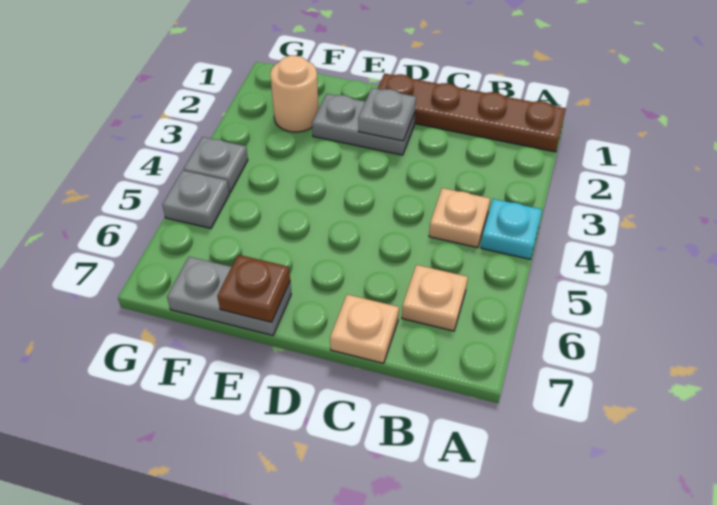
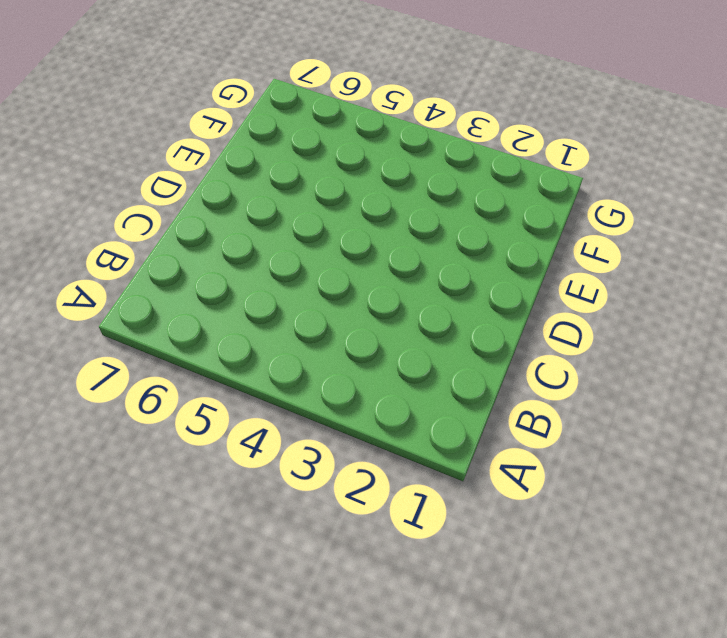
none -> brown plate A1:D1 level 1
none -> cyan plate A4 level 1
none -> tan plate B4 level 1

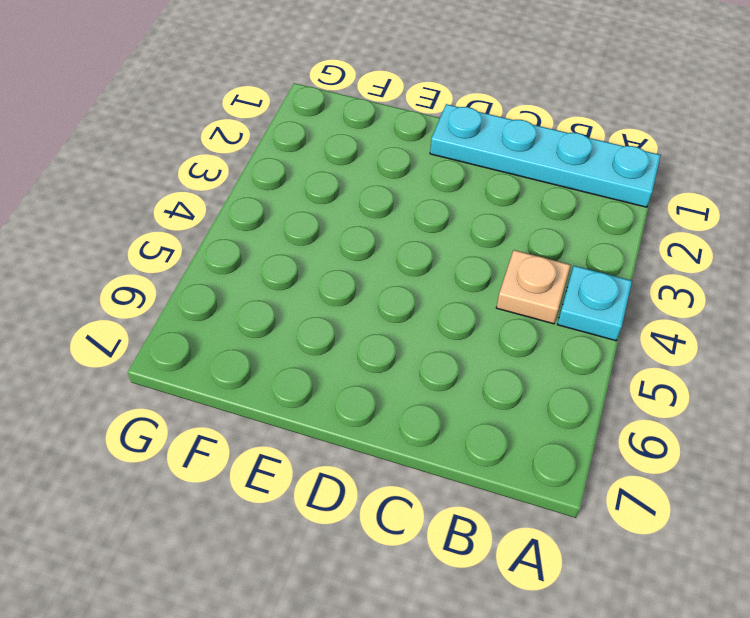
cyan plate A1:D1 level 1 -> brown plate A1:D1 level 1
none -> tan plate B6 level 1
none -> tan plate C7 level 1
none -> grey plate D2:E2 level 1

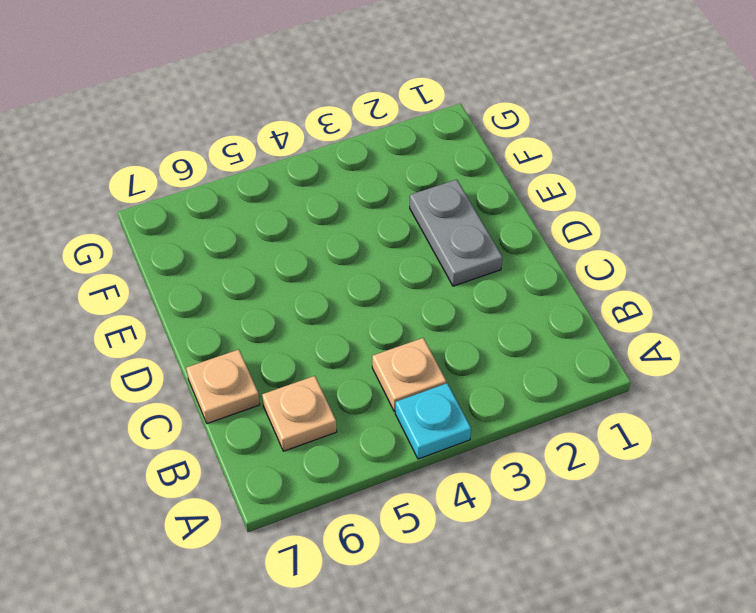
none -> brown plate A1:D1 level 1
none -> grey plate E7:F7 level 1
none -> tan round brick F2 level 1

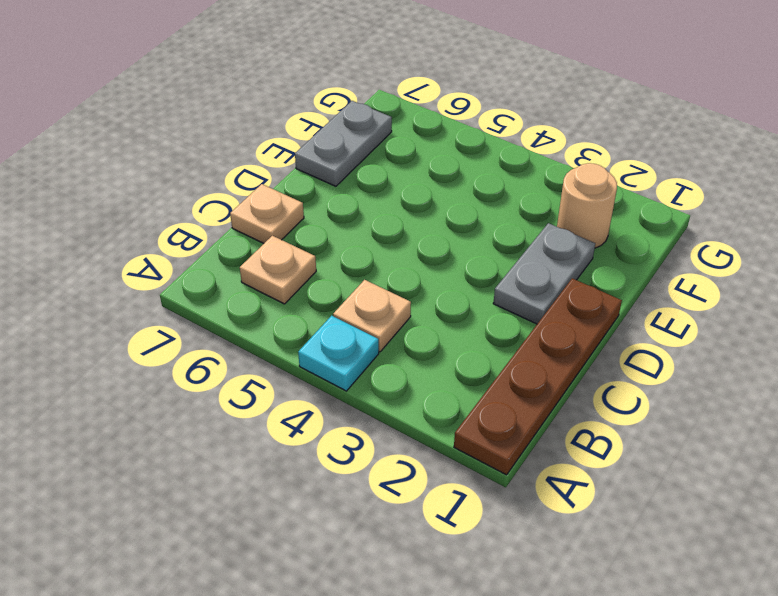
none -> grey plate G4 level 1
none -> grey plate G5 level 1
none -> grey plate D2 level 2

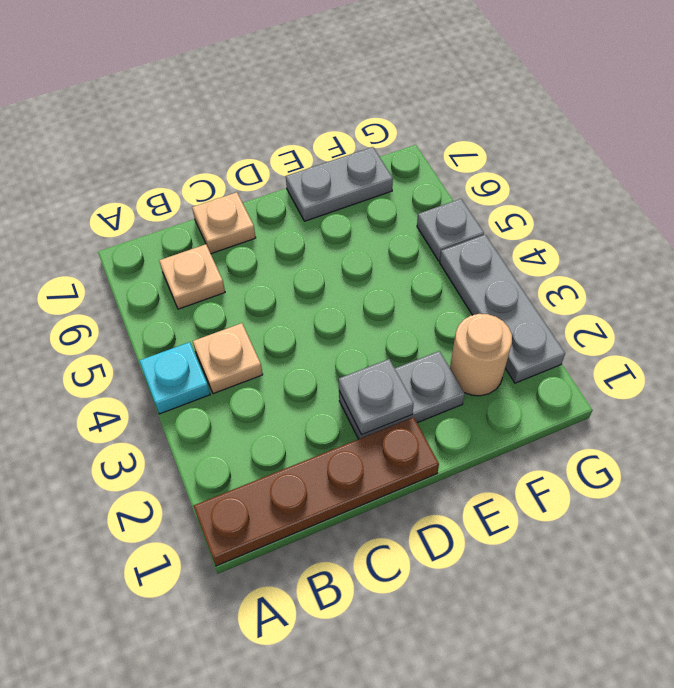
grey plate G2:G4 level 1 -> grey plate G4 level 1
none -> brown plate E7 level 2

